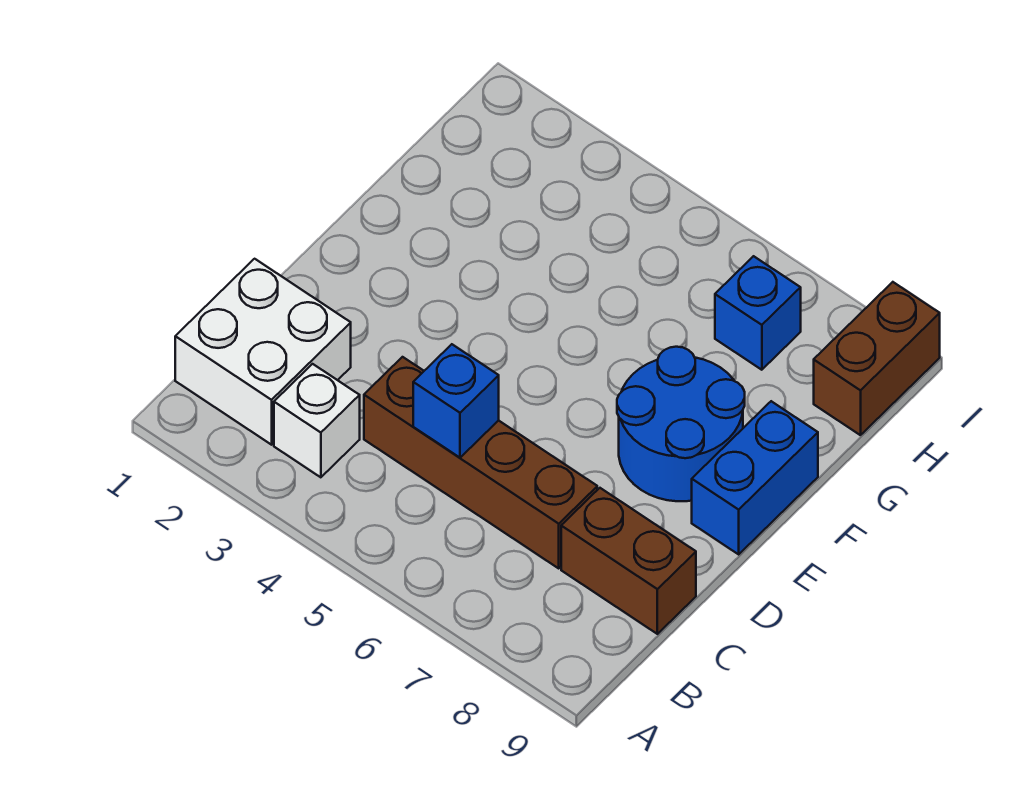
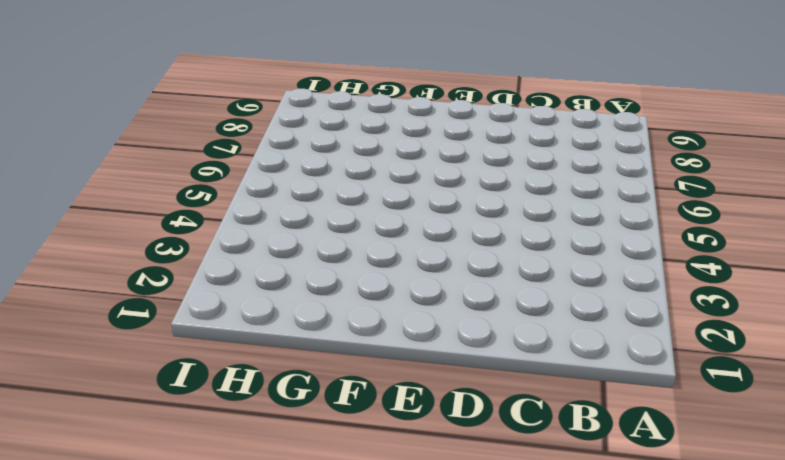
none -> white brick B1:C2 level 1
none -> white brick B3 level 1

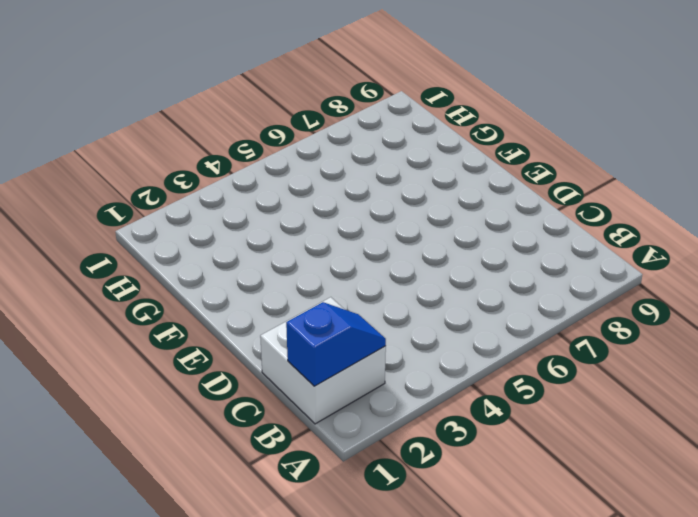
blue slope B1:B2 level 2 top 1 -> none
none -> white brick B3 level 1
none -> brown brick C4:C7 level 1

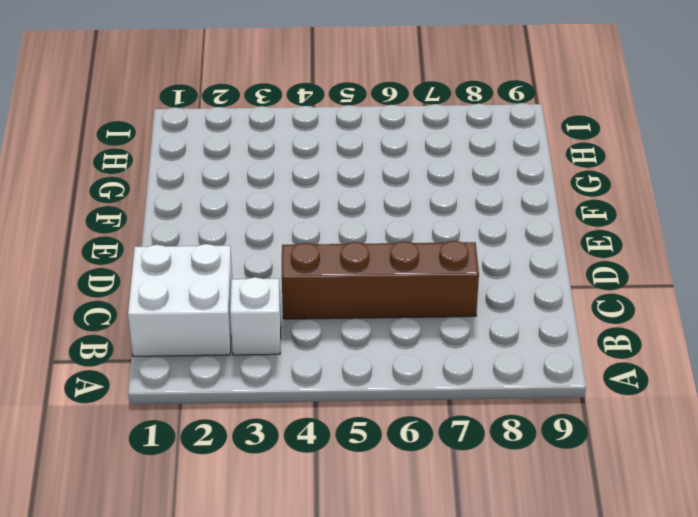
none -> brown brick C8:C9 level 1
none -> blue round brick E7:F8 level 1

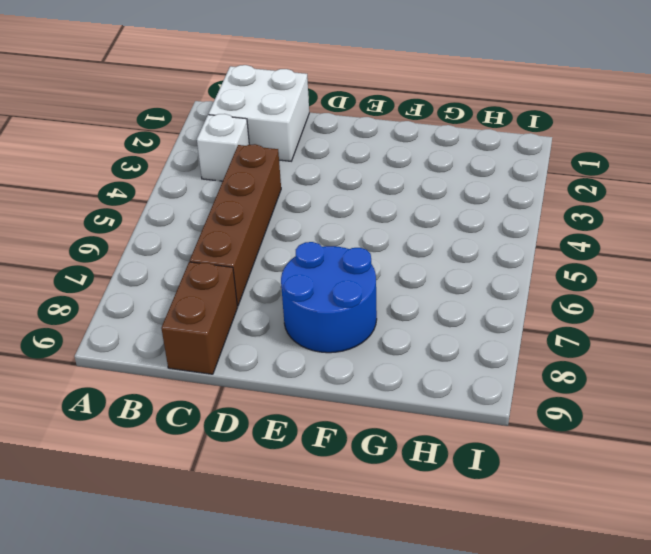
none -> blue brick E9:F9 level 1
none -> blue brick H7 level 1

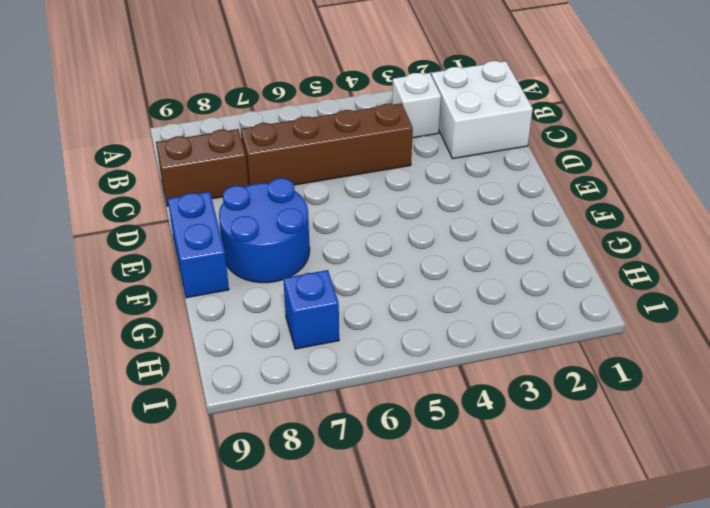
none -> brown brick H9:I9 level 1
none -> blue brick C5 level 2

